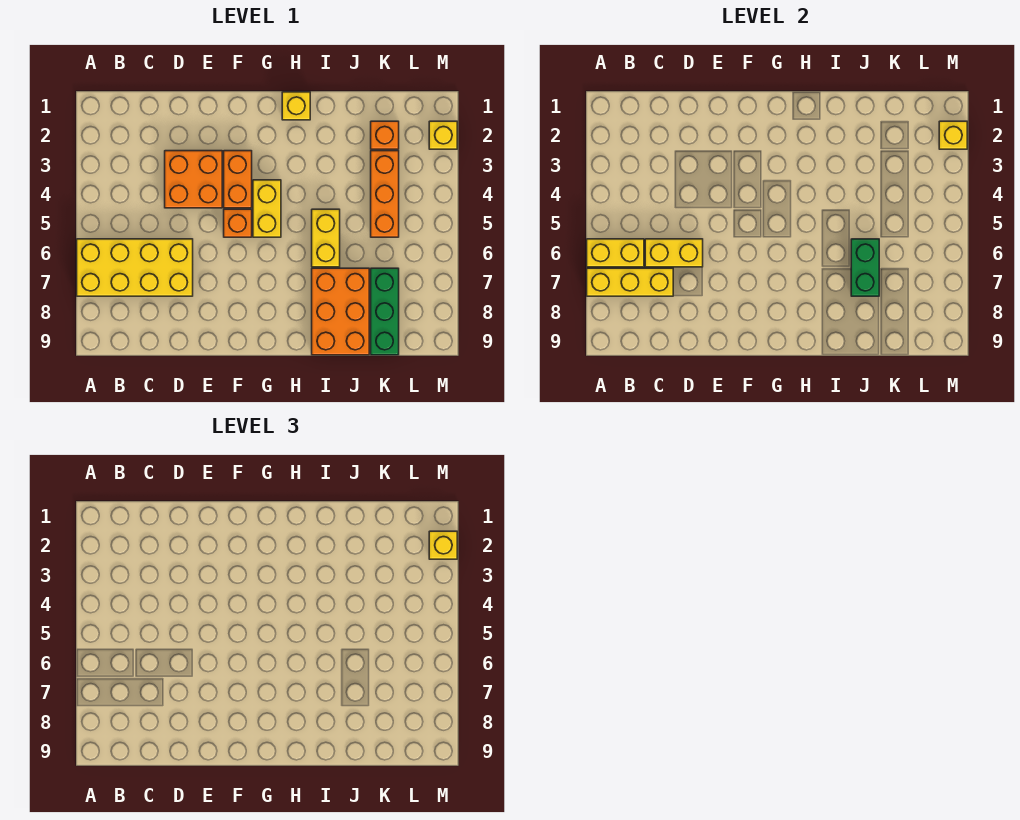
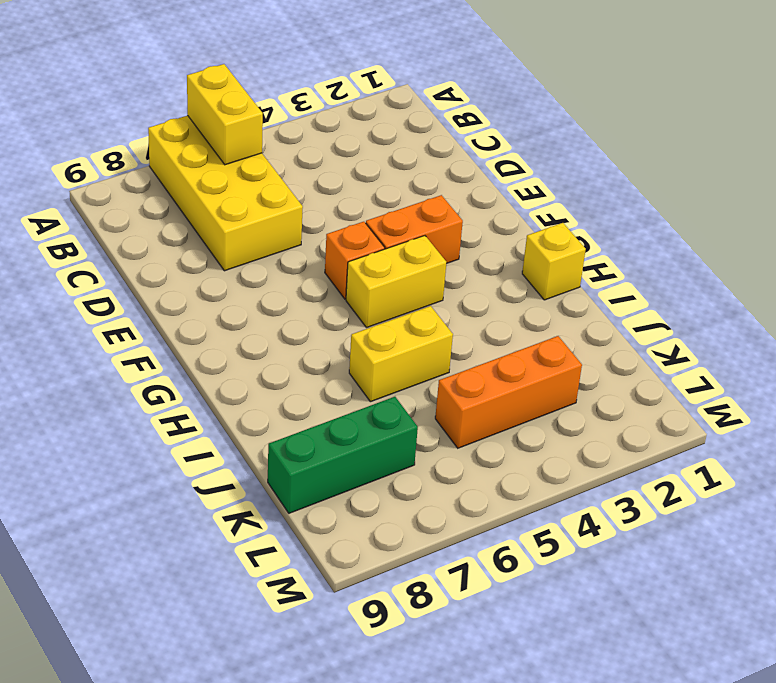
none -> orange brick D3:E4 level 1
none -> orange brick I7:J9 level 1
none -> orange brick K2 level 1

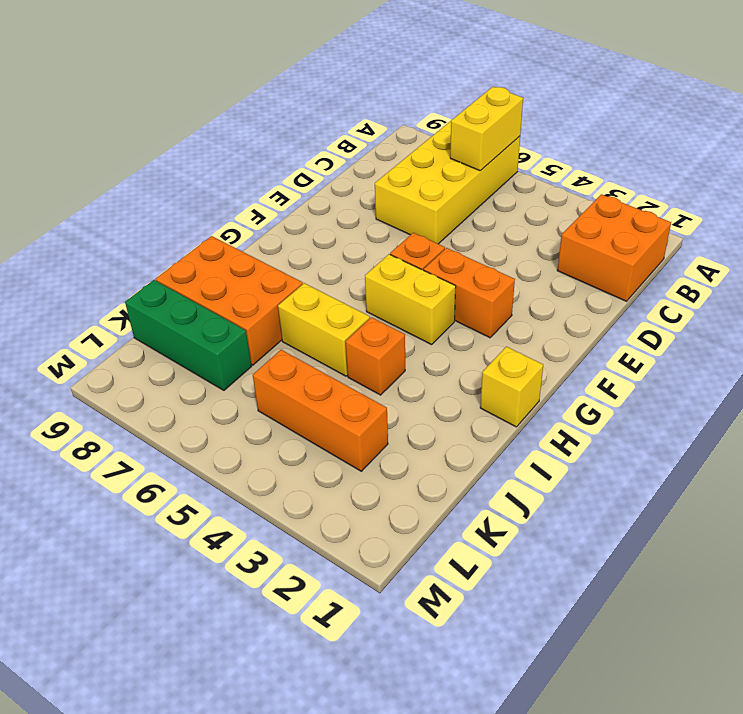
orange brick B1:C2 level 1 -> orange brick D3:E4 level 1
orange brick I4 level 1 -> orange brick K2 level 1
none -> yellow brick M2 level 1
none -> yellow brick A7:C7 level 2
none -> yellow brick C6:D6 level 2

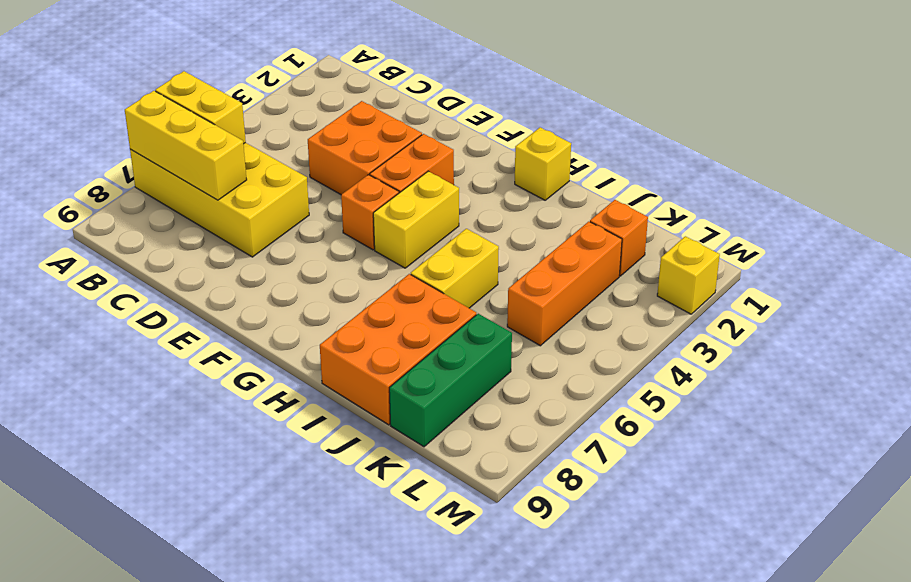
none -> yellow brick C6:D6 level 2
none -> green brick J6:J7 level 2
none -> yellow brick M2 level 2

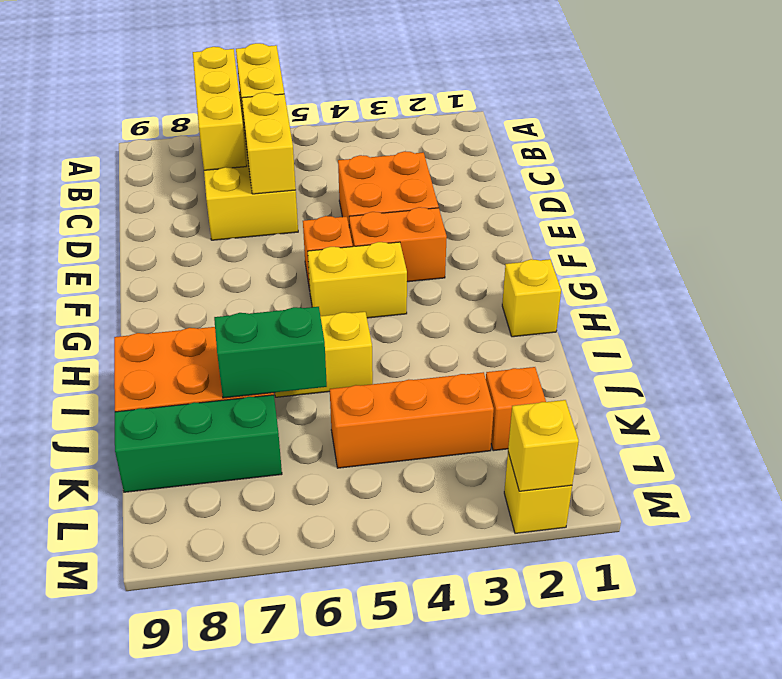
none -> yellow brick M2 level 3

